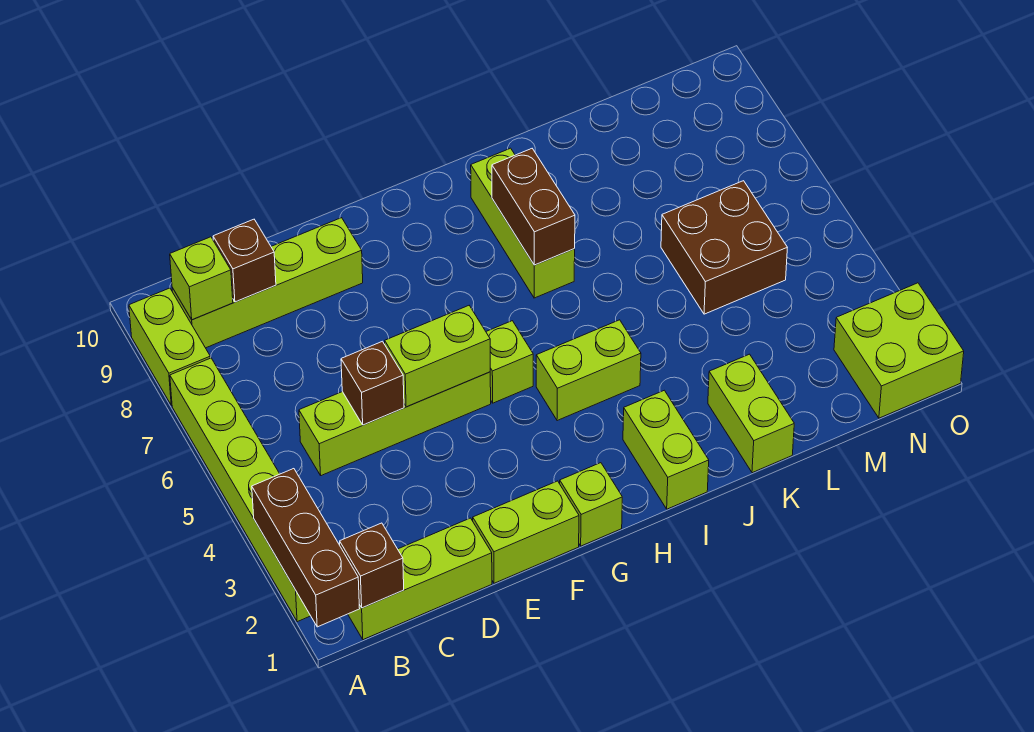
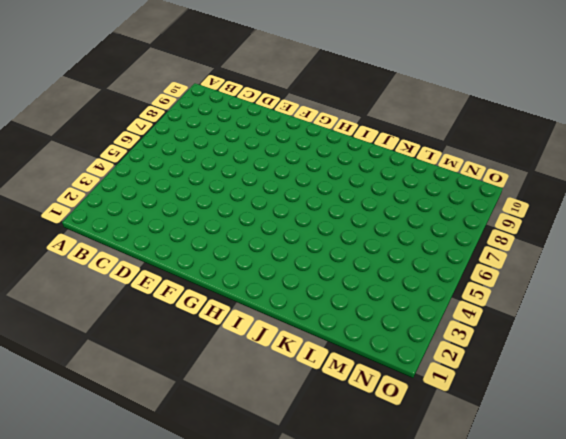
none -> lime brick A2:A7 level 1
none -> lime brick A8:A9 level 1
none -> lime brick B1:D1 level 1

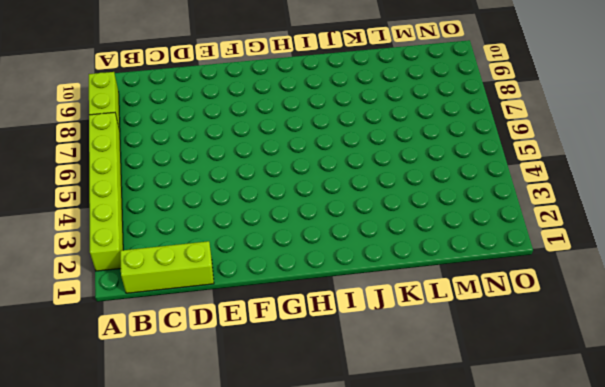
none -> lime brick B9:E9 level 1
none -> lime brick C5:F5 level 1
none -> lime brick E1:F1 level 1

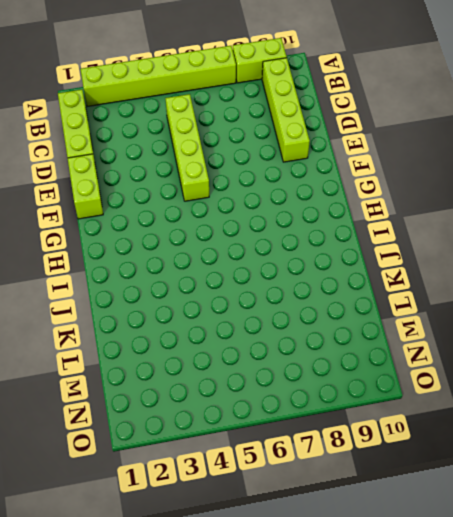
none -> lime brick G1 level 1
none -> lime brick G5 level 1
none -> lime brick H4:I4 level 1

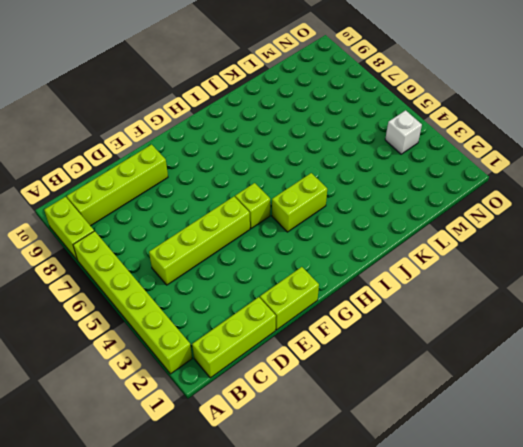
white brick N4 level 1 -> none
none -> lime brick G1 level 1
none -> lime brick I1:I2 level 1
none -> lime brick I7:I9 level 1

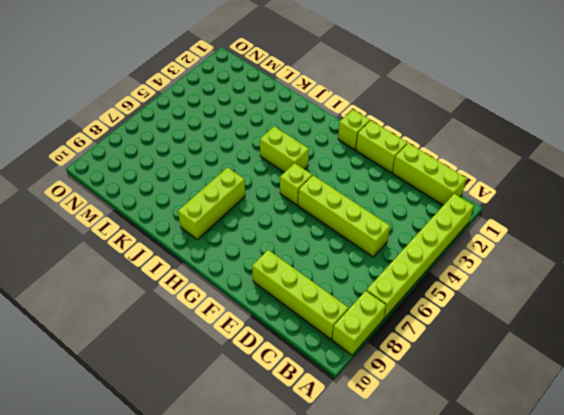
none -> lime brick I1:I2 level 1
none -> lime brick K1:K2 level 1
none -> brown brick L5:M6 level 1

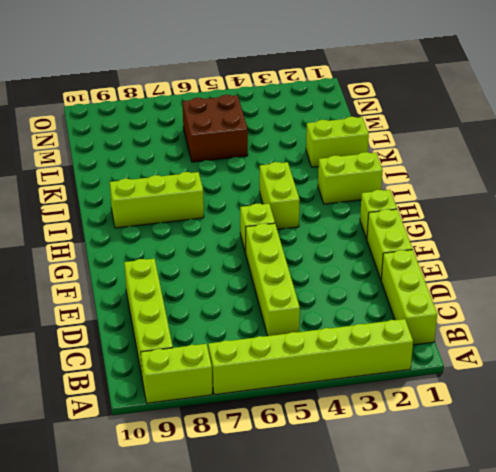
none -> lime brick N1:O2 level 1
none -> brown brick A1:A3 level 2
none -> brown brick B1 level 2

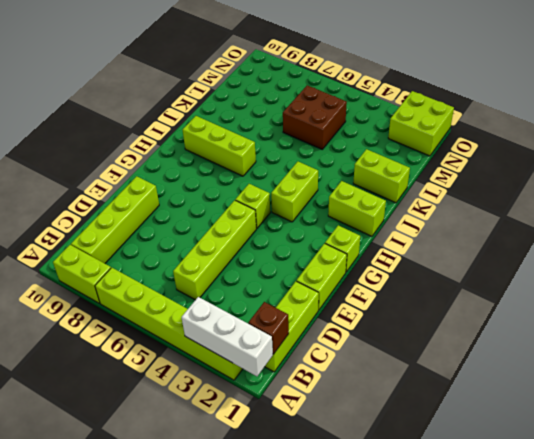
white brick A1:A3 level 2 -> brown brick A1:A3 level 2
none -> lime brick B9 level 2
none -> brown brick C9 level 2
none -> brown brick D5 level 2

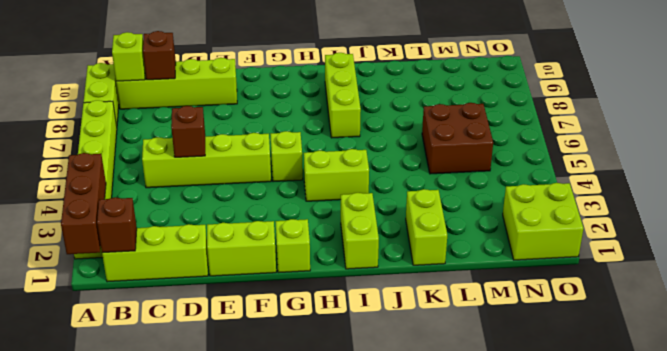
none -> lime brick E5:F5 level 2
none -> brown brick I7:I8 level 2

